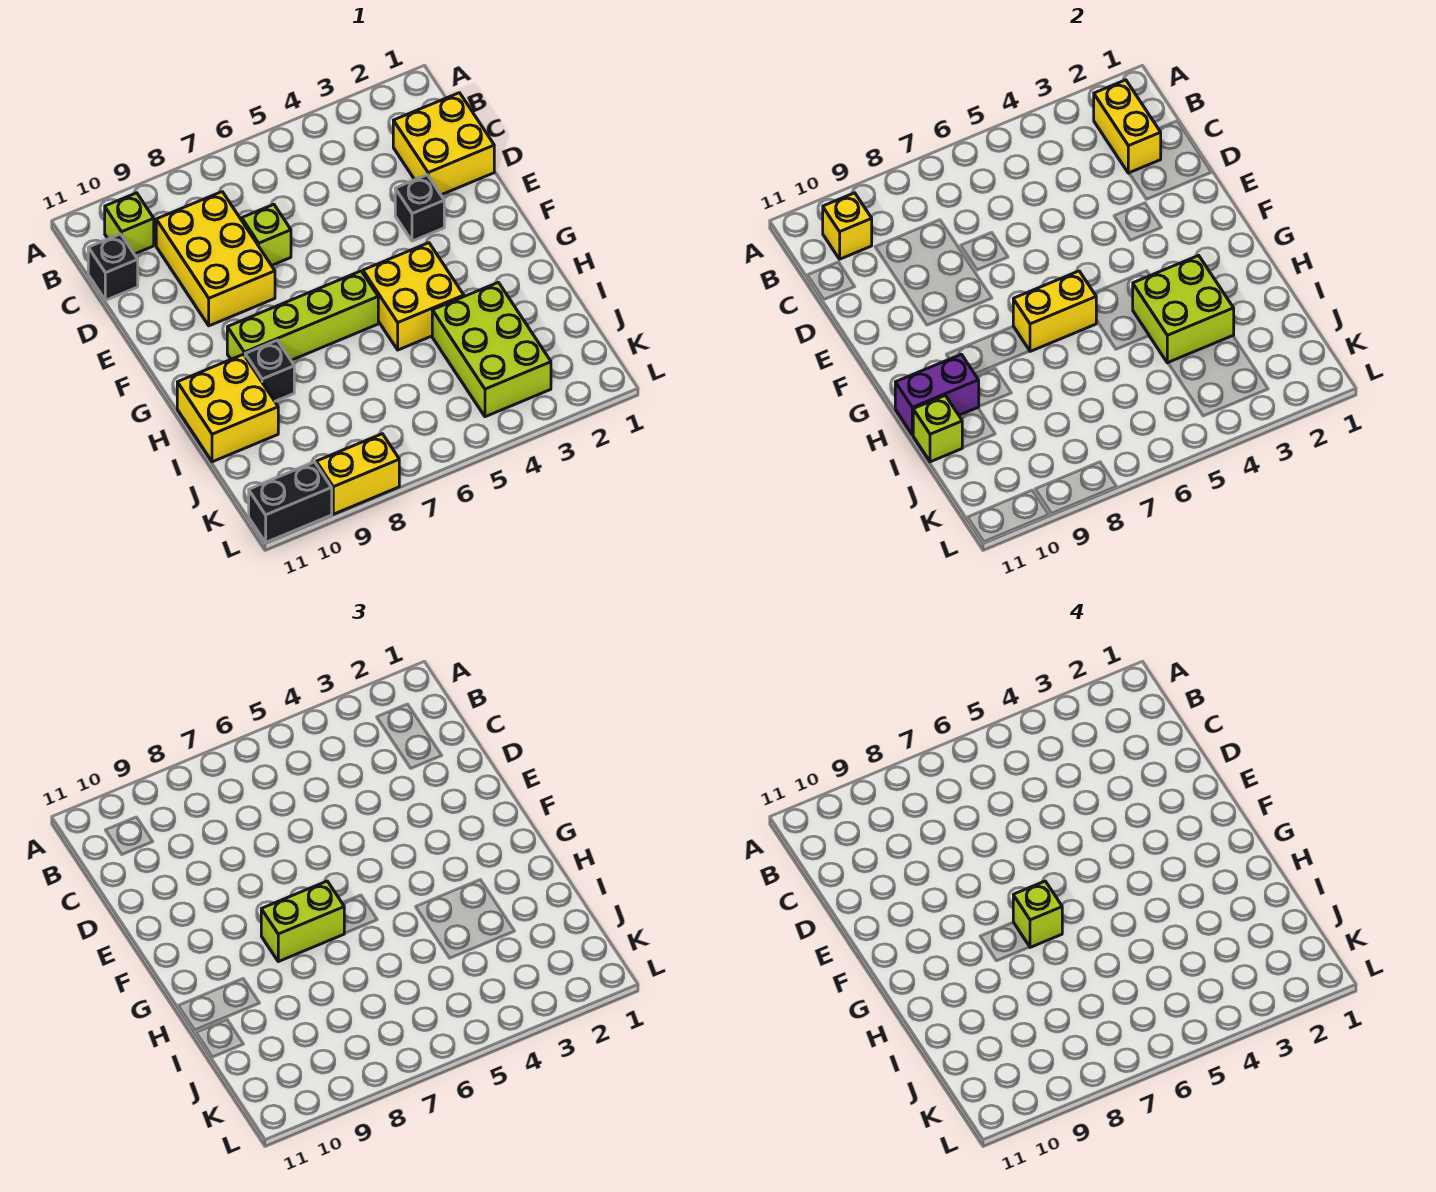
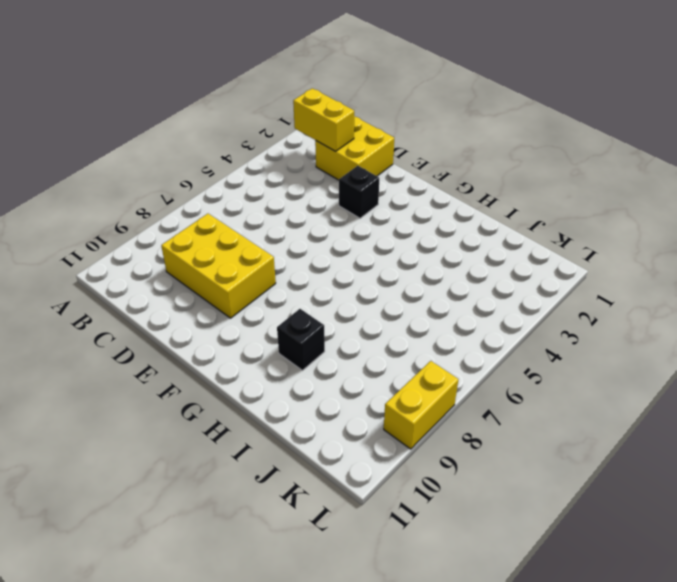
none -> lime brick B10 level 1
none -> black brick C11 level 1
none -> lime brick D7 level 1

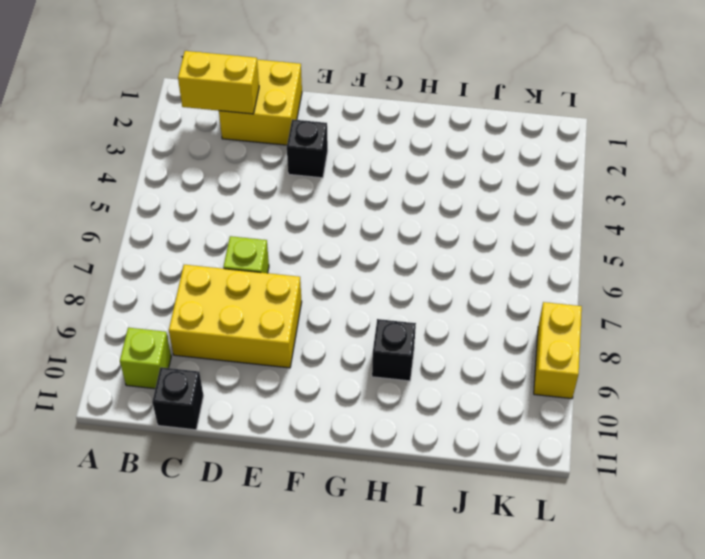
none -> yellow brick G4:H5 level 1
none -> lime brick G6:G9 level 1
none -> yellow brick H10:I11 level 1

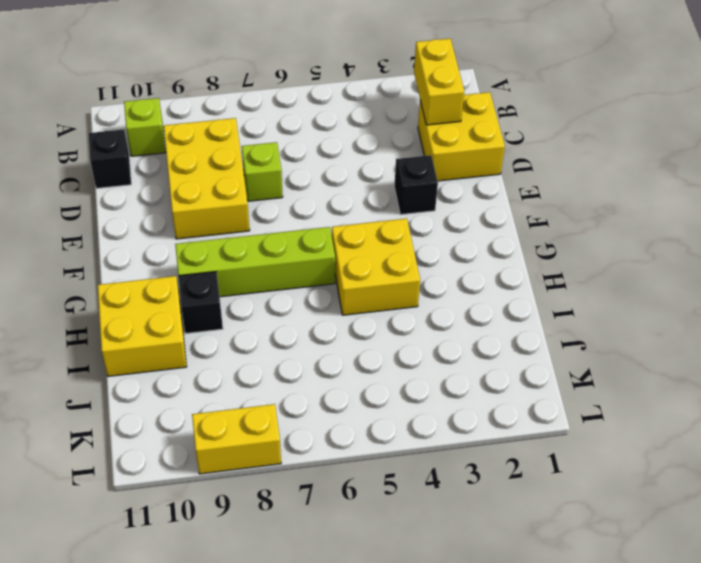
none -> lime brick I3:K4 level 1
none -> black brick L10:L11 level 1
none -> yellow brick B10 level 2

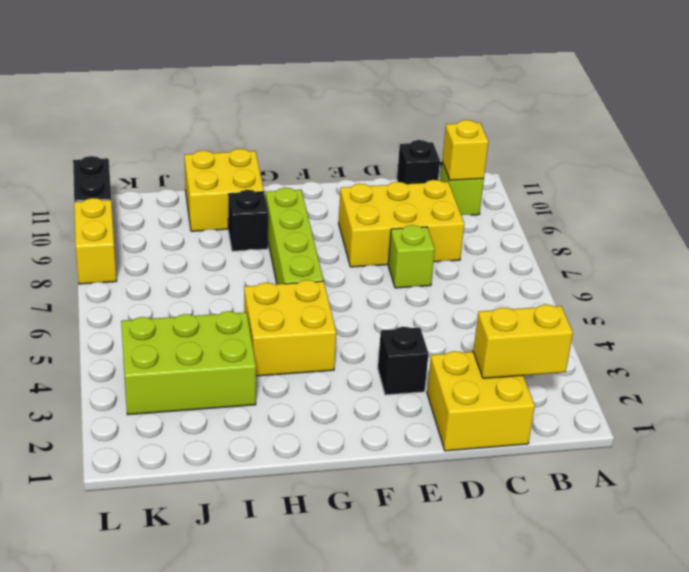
none -> yellow brick G6:G7 level 2
none -> lime brick H3:I4 level 2
none -> purple brick H10:H11 level 2

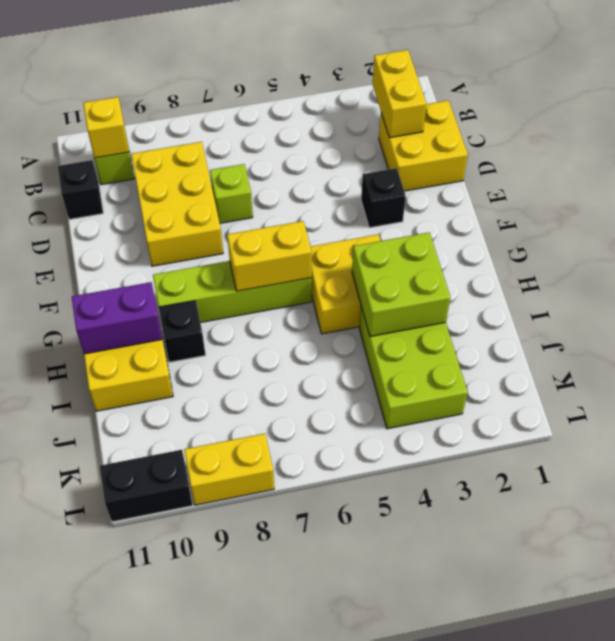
none -> lime brick I11 level 2
none -> lime brick G7:G8 level 3
none -> lime brick G7 level 4

